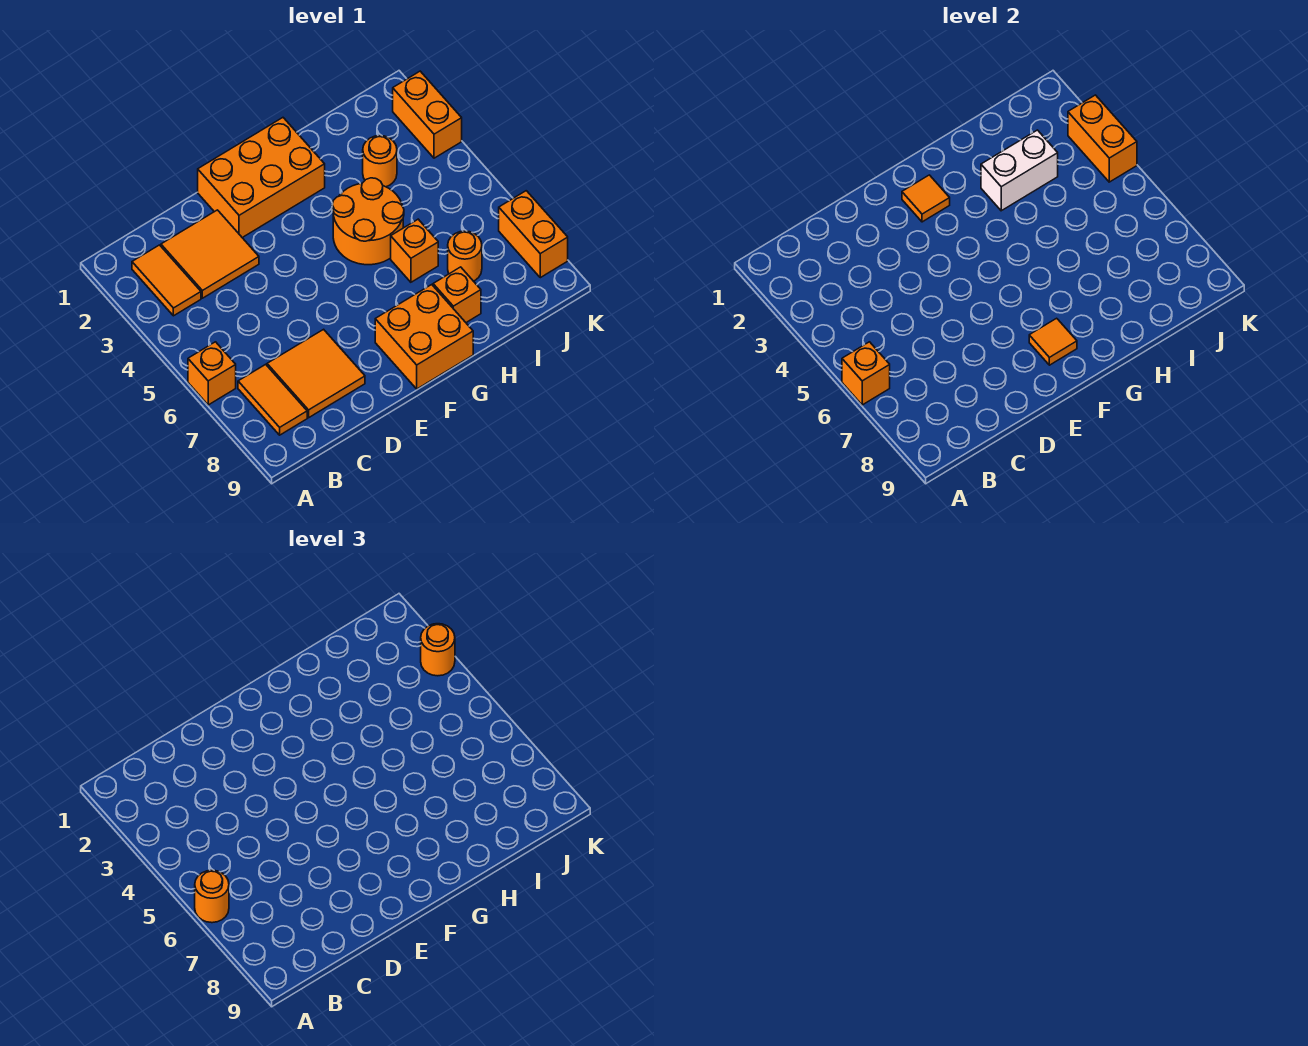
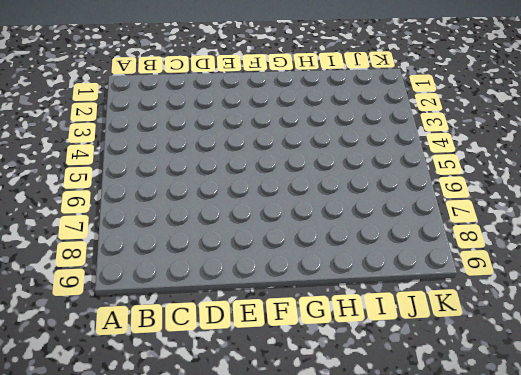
none -> orange brick A6 level 1
none -> orange tile B2:B3 level 1
none -> orange tile B7:B8 level 1

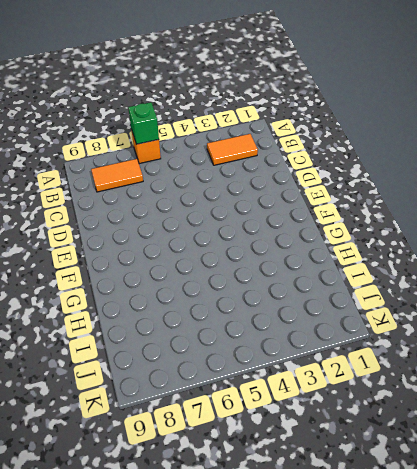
green brick A6 level 2 -> orange brick A6 level 2
none -> orange tile C2:D3 level 1
none -> orange tile C7:D8 level 1
none -> orange brick E1:G2 level 1

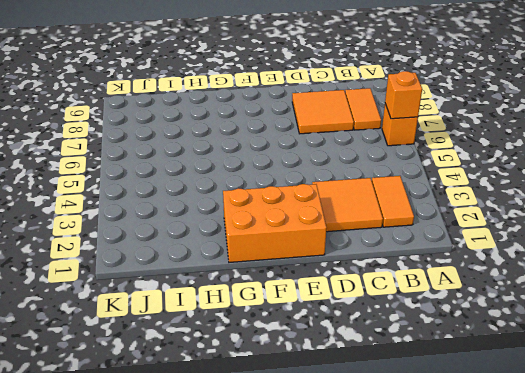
none -> orange brick F8:G9 level 1
none -> orange round brick G4:H5 level 1
none -> orange brick H6 level 1

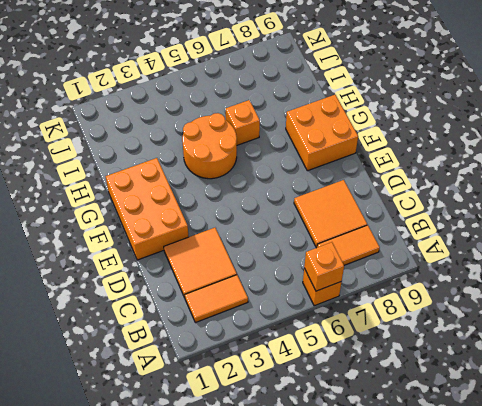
none -> orange brick H8 level 1
none -> orange round brick I3 level 1
none -> orange round brick I7 level 1

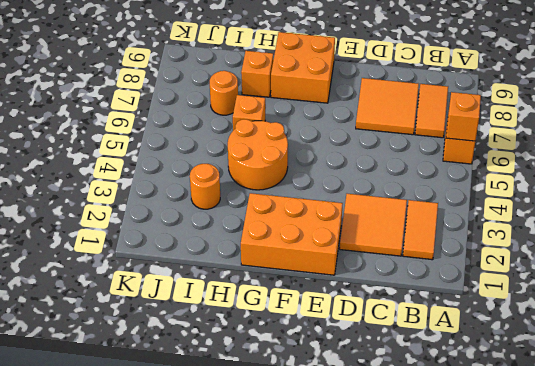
none -> orange brick K2:K3 level 1
none -> orange brick K7:K8 level 1
none -> orange tile F2 level 2

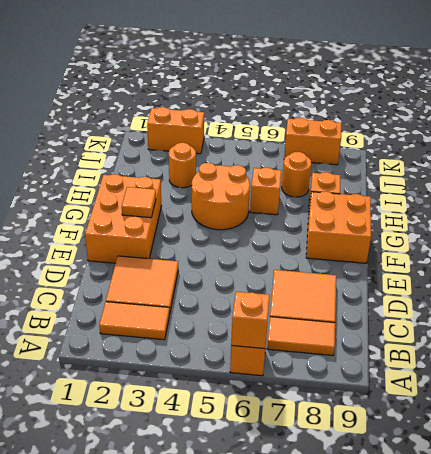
none -> orange tile F8 level 2
none -> white brick H3:I3 level 2
none -> orange brick K3:K4 level 2

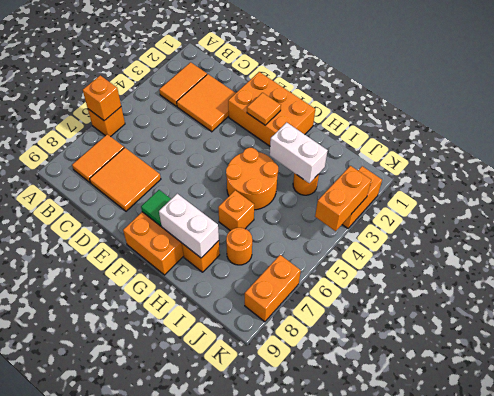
green tile F8 level 2 -> orange tile F8 level 2
white brick G8:H8 level 2 -> none
none -> orange round brick A6 level 3
none -> orange round brick K3 level 3

